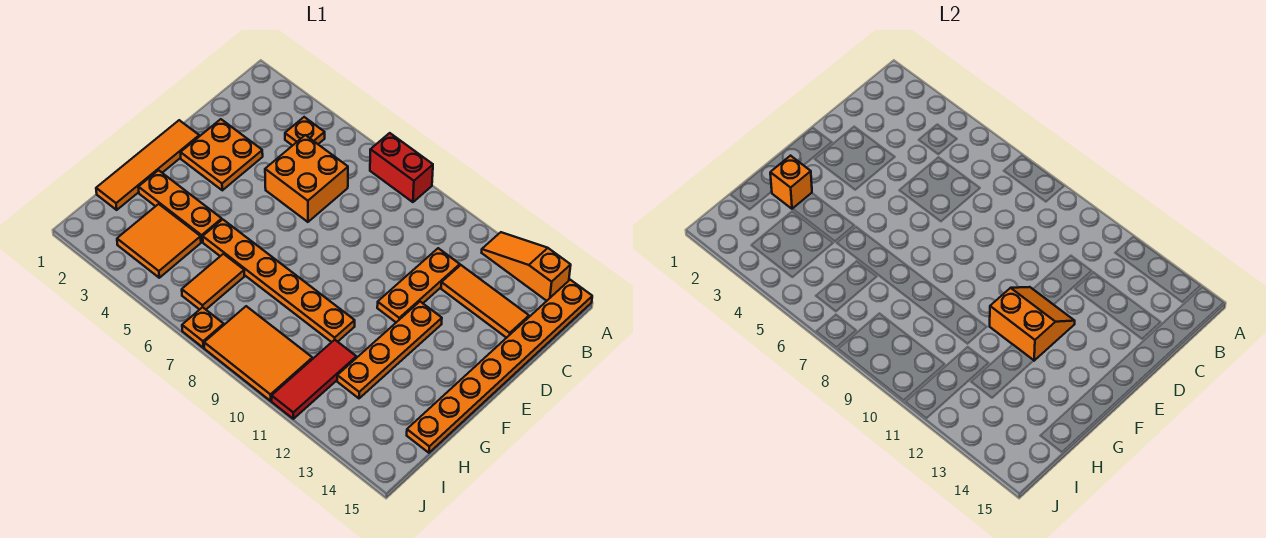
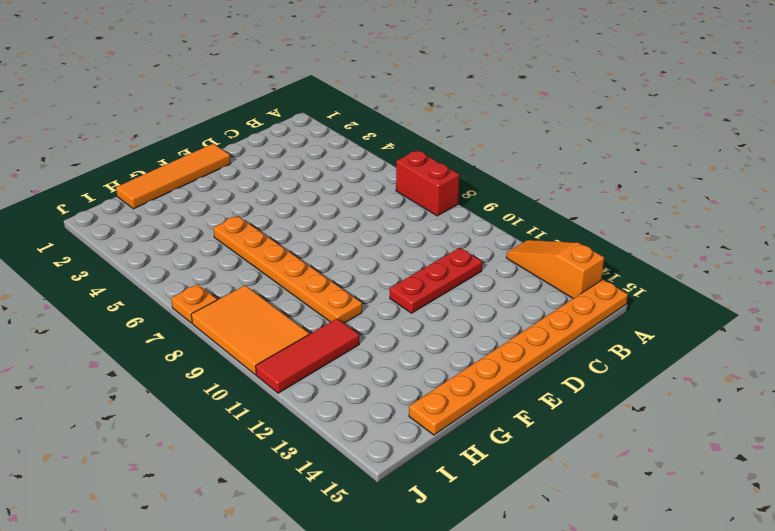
red plate C11:E11 level 1 -> orange plate C11:E11 level 1
none -> orange plate B4 level 1
none -> orange brick C5:D6 level 1
none -> orange tile C12:C14 level 1

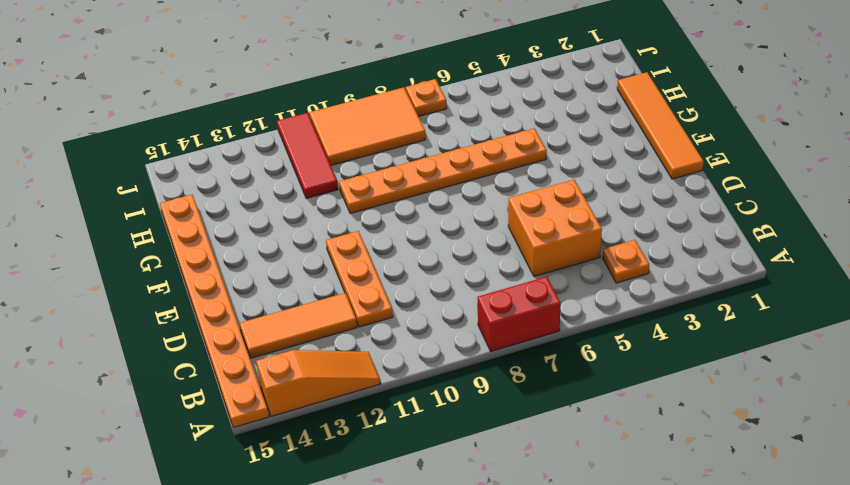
none -> orange plate D2:E3 level 1
none -> orange plate E12:H12 level 1
none -> orange plate G2:G4 level 1

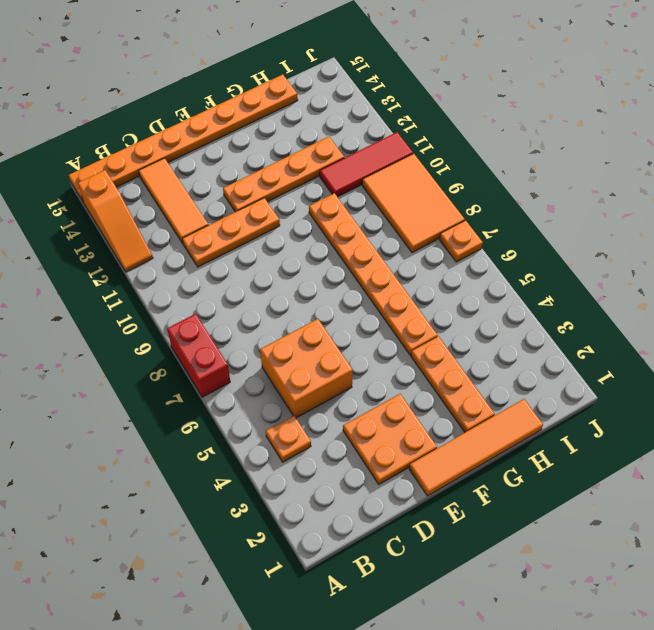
none -> orange tile H3:I4 level 1
none -> orange tile H6:I6 level 1
none -> orange slope E11:F12 level 2 top F

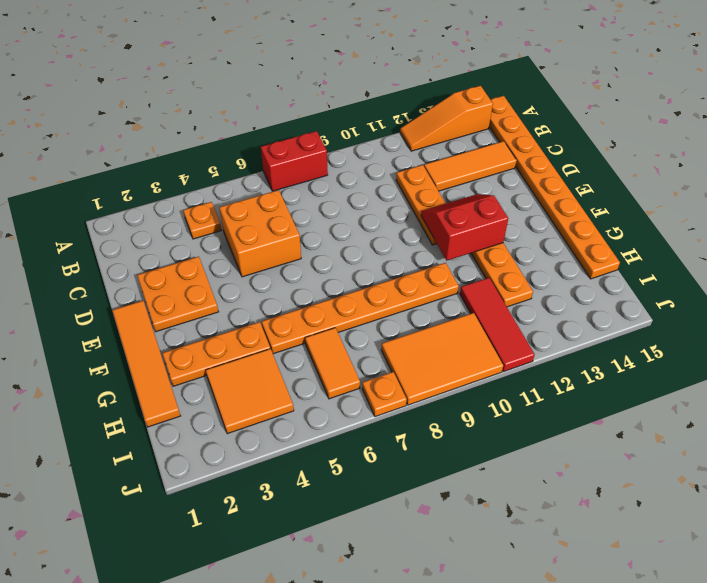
red slope E11:F12 level 2 top F -> orange slope E11:F12 level 2 top F
none -> orange brick G2 level 2

